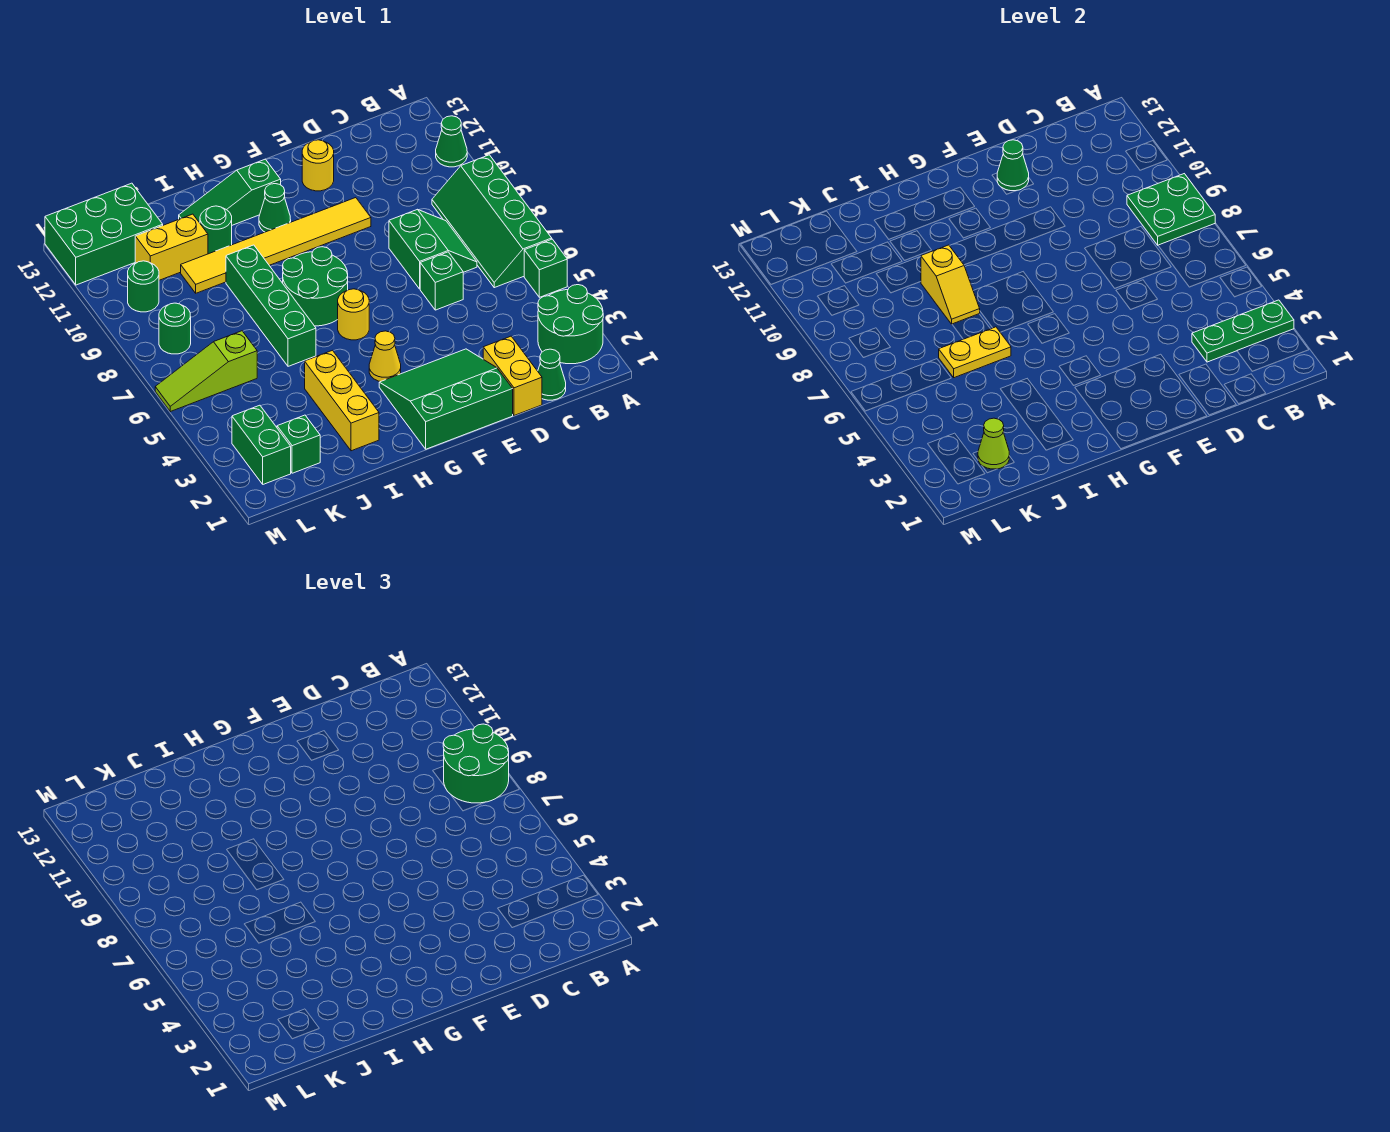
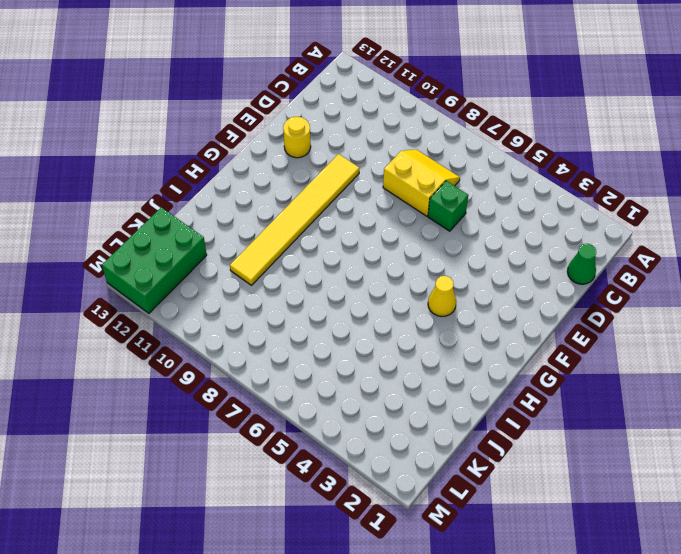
yellow slope C7:D8 level 1 top D -> green slope C7:D8 level 1 top D
none -> green round brick A2:B3 level 1
none -> green brick A5 level 1
none -> green slope A6:B9 level 1 top A
none -> green cone A11 level 1

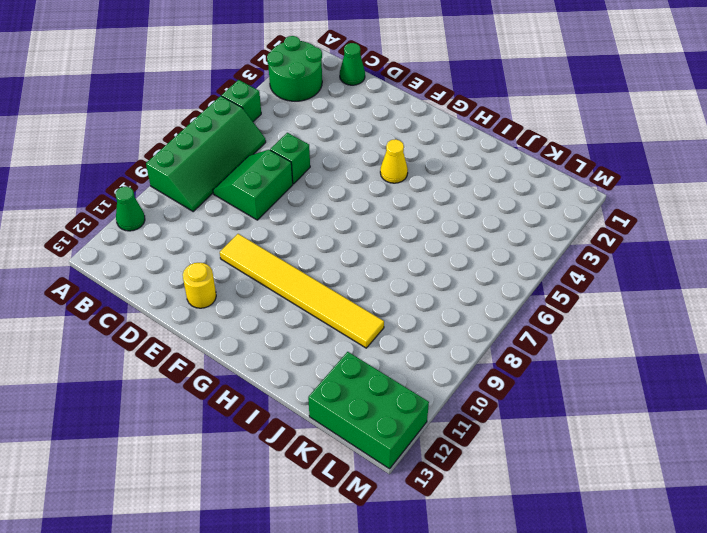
none -> yellow brick D1:D2 level 1
none -> green slope E1:G3 level 1 top 1
none -> yellow round brick G6 level 1
none -> green round brick G7:H8 level 1

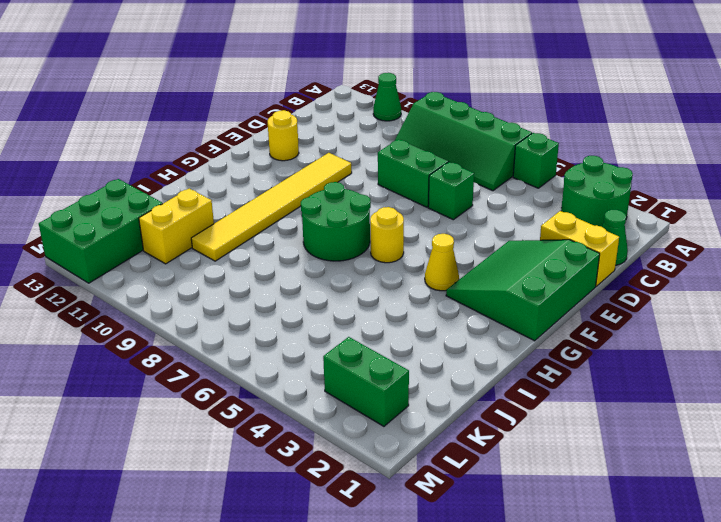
none -> green cone G11 level 1
none -> green slope G12:I12 level 1 top G
none -> yellow brick I2:I4 level 1
none -> green brick I6:I9 level 1

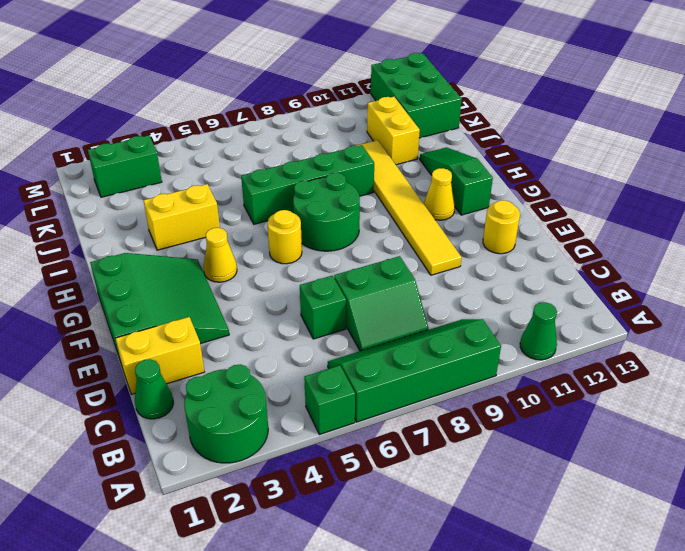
yellow cone G11 level 1 -> green cone G11 level 1
yellow brick I3:I4 level 1 -> yellow brick I2:I4 level 1
none -> green round brick I11 level 1
none -> green brick K2 level 1
none -> lime slope K6:M6 level 1 top K
none -> green round brick L8 level 1

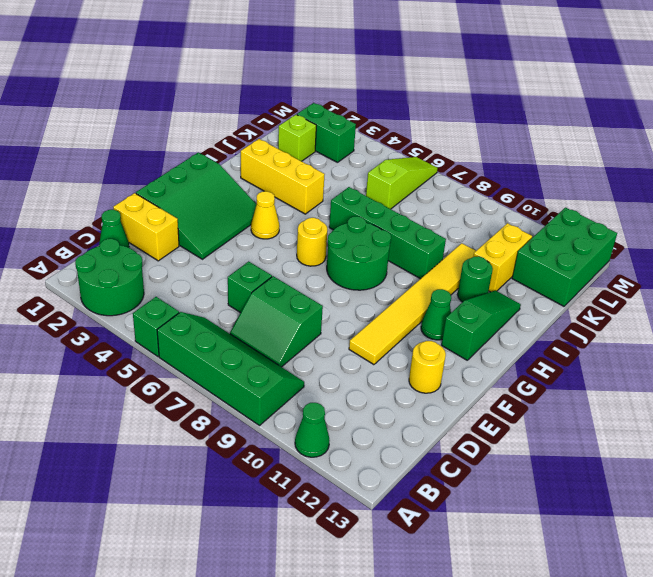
lime brick K2 level 1 -> green brick K2 level 1
none -> green round brick L8 level 1
none -> green round brick L10 level 1
none -> green plate A3:C3 level 2
none -> green plate A8:B9 level 2

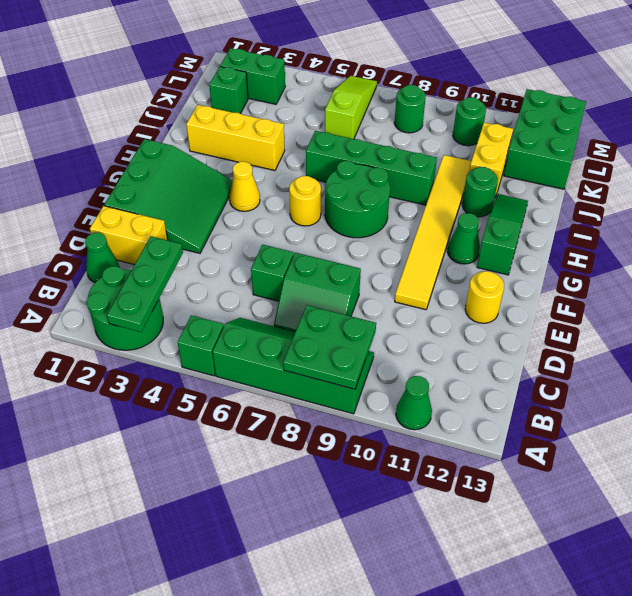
none -> green cone E12 level 2
none -> yellow plate I6:J6 level 2
none -> yellow slope I8:I9 level 2 top 9
none -> lime cone K2 level 2

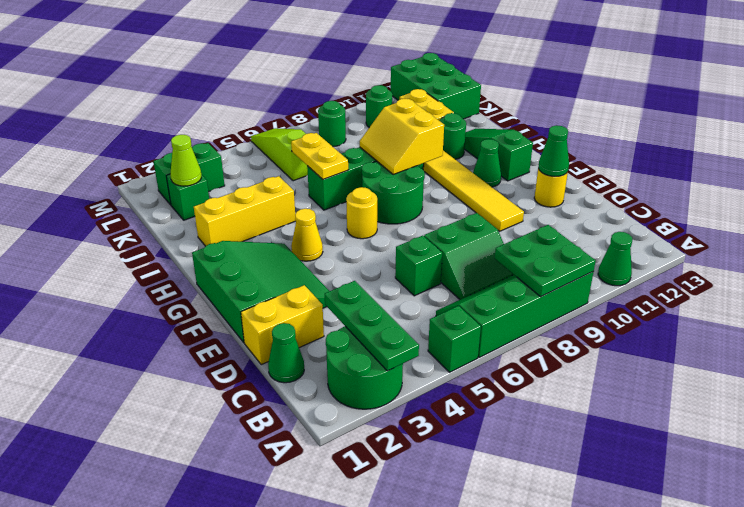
yellow slope H8:I9 level 2 top 9 -> yellow slope I8:I9 level 2 top 9
none -> green round brick A8:B9 level 3

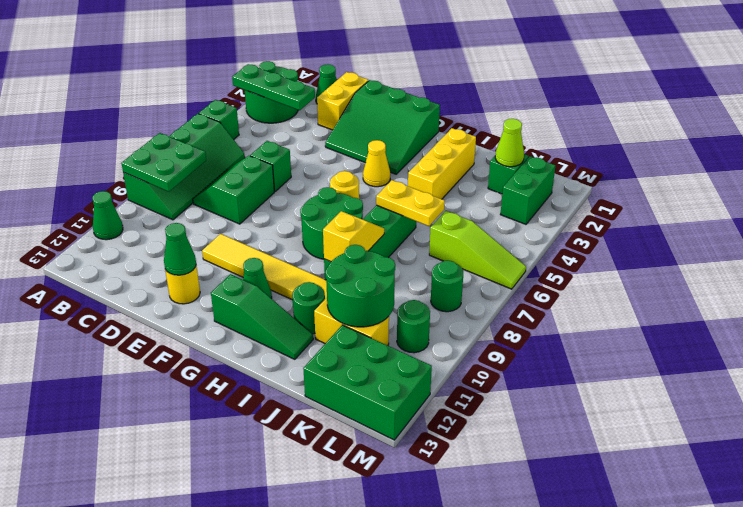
green round brick J10:K11 level 2 -> green round brick A8:B9 level 3

